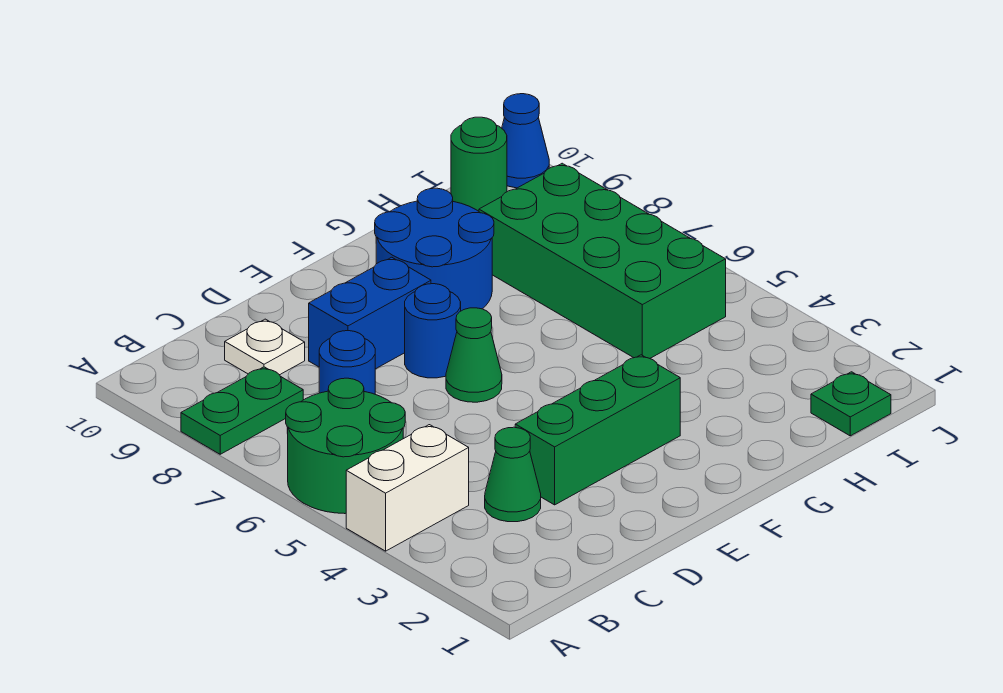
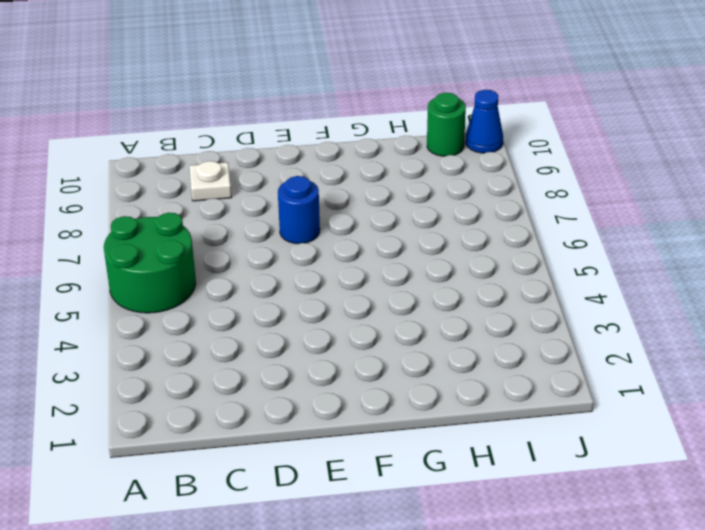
none -> white brick A4:B4 level 1
none -> green plate A8:B8 level 1
none -> green cone C3 level 1

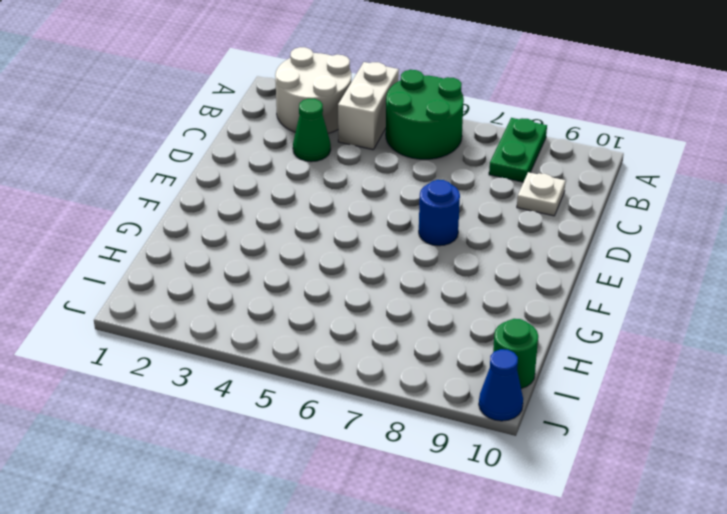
white round brick A2:B3 level 1 -> none
none -> blue round brick C7 level 1
none -> green brick D3:F3 level 1
none -> blue brick D8:E8 level 1

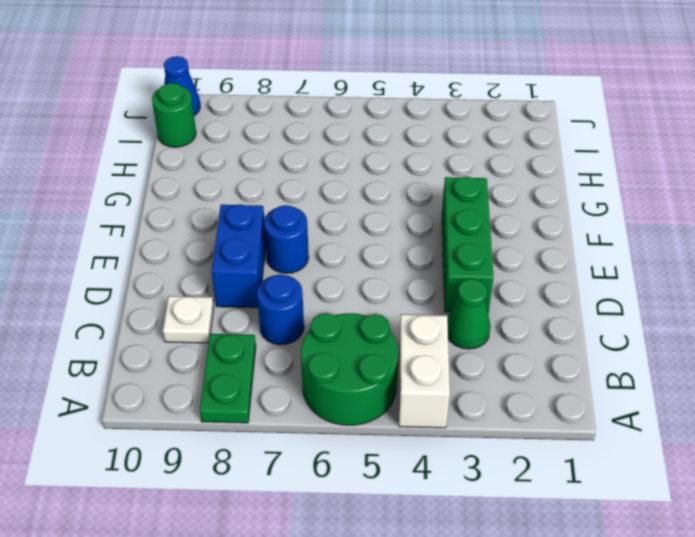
none -> green cone E6 level 1
none -> blue round brick F8:G9 level 1
none -> green brick H5:I8 level 1

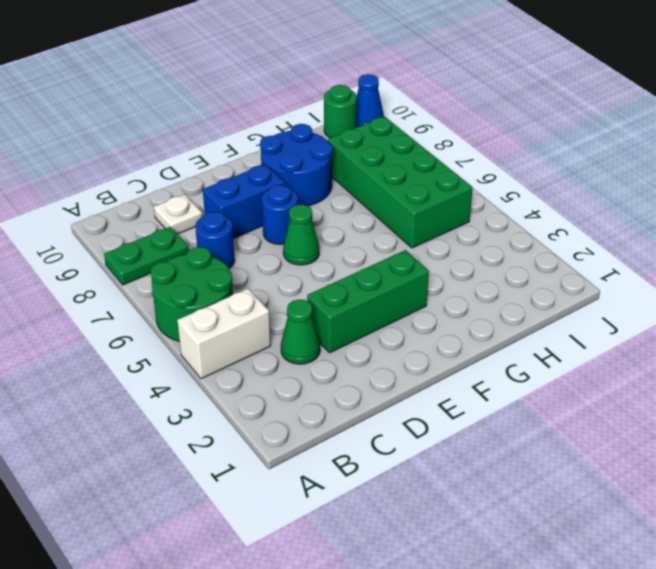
none -> green plate I1 level 1

